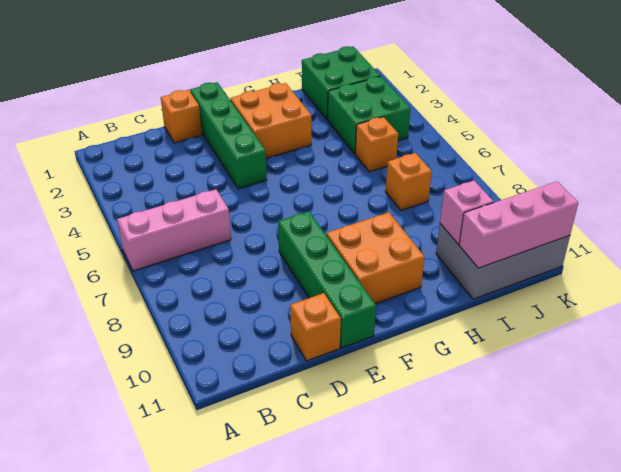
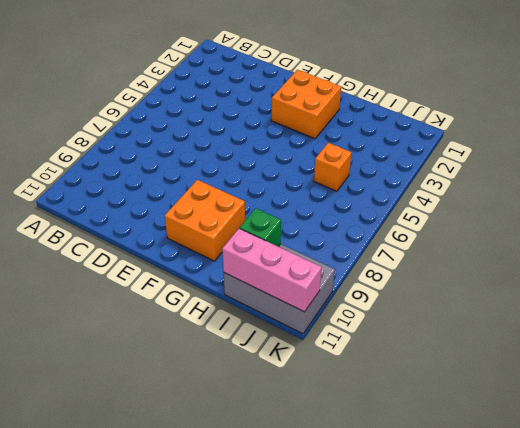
green brick I10 level 2 -> pink brick I10 level 2
none -> pink brick A6:C6 level 1
none -> orange brick D1 level 1
none -> orange brick D11 level 1

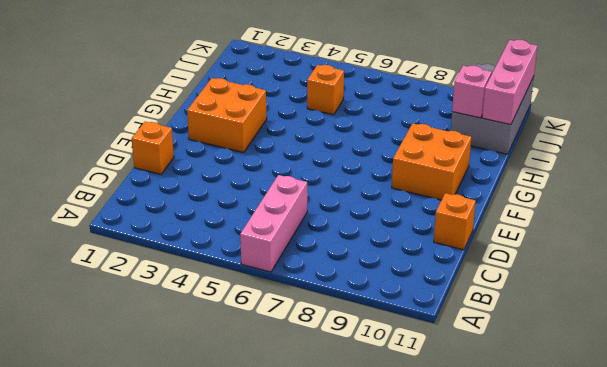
none -> green brick E1:E4 level 1
none -> green brick E8:E11 level 1
none -> green brick I1:J2 level 1

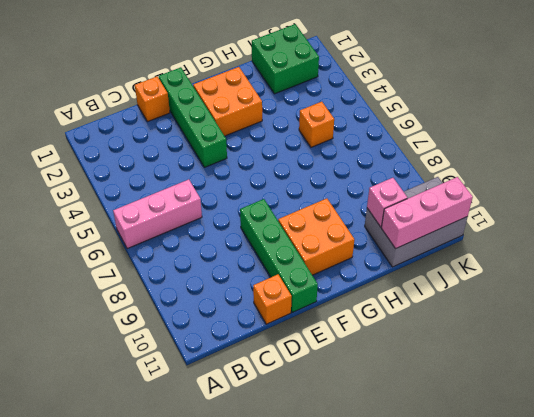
none -> green brick I3:J4 level 1
none -> orange brick I7 level 1

